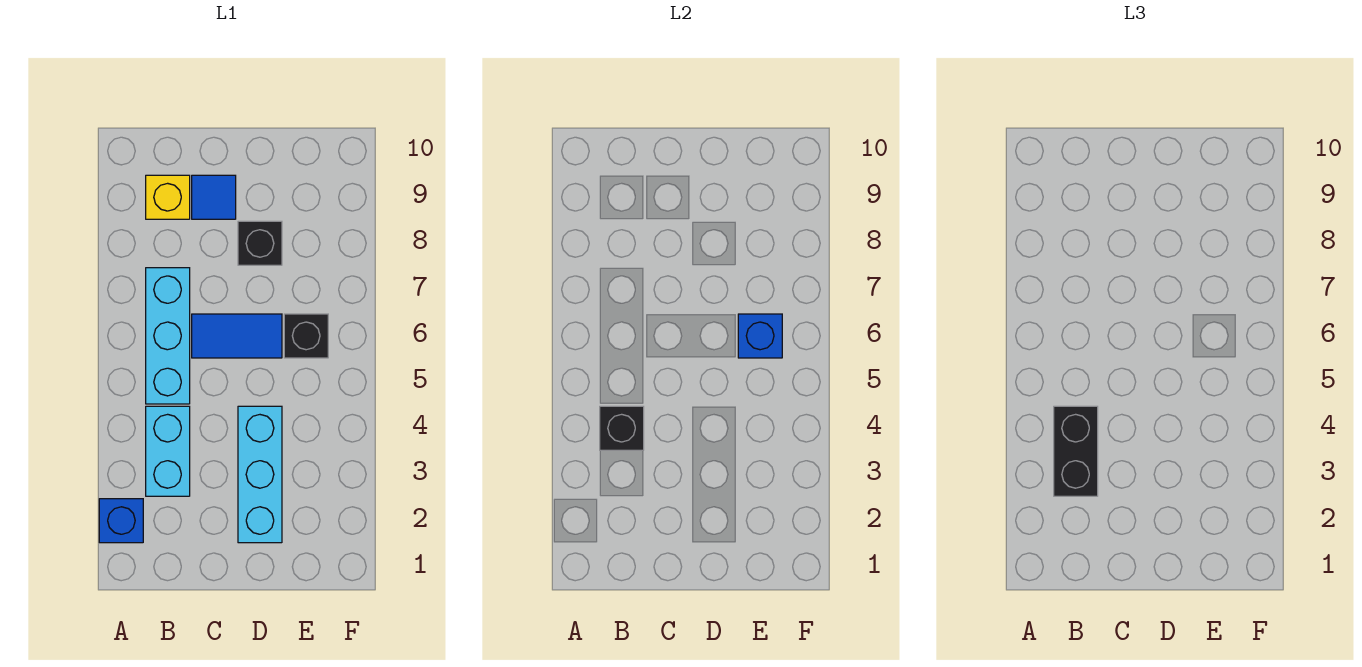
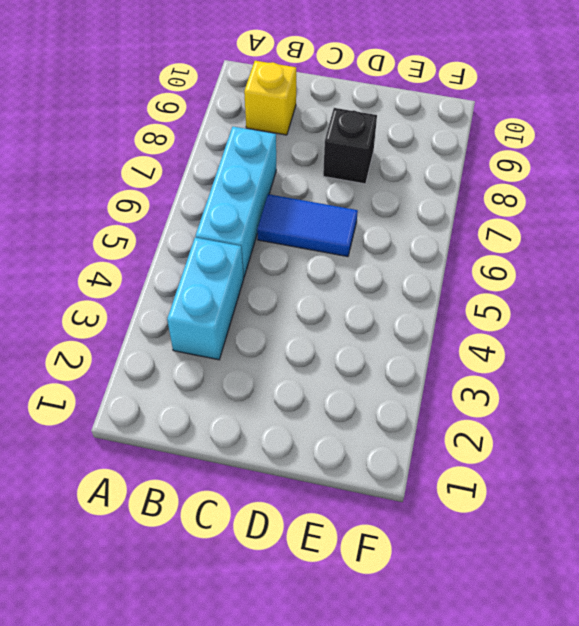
none -> blue brick A2 level 1
none -> blue tile C9 level 1
none -> cyan brick D2:D4 level 1

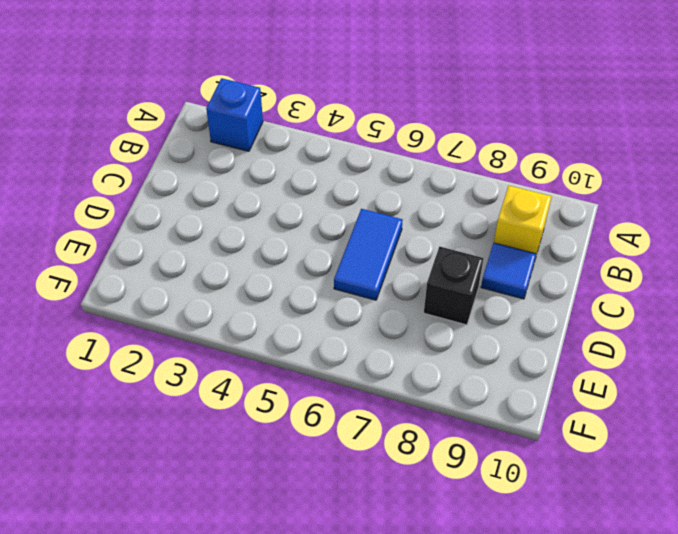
none -> cyan brick B3:B4 level 1
none -> cyan brick B5:B7 level 1
none -> cyan brick D2:D4 level 1

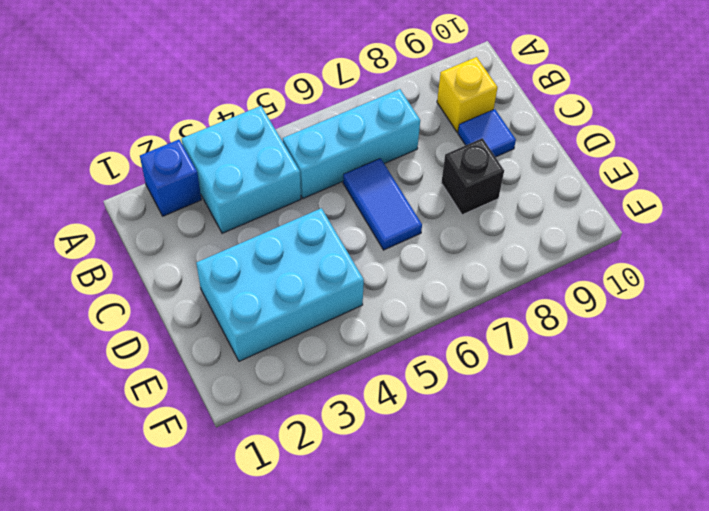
cyan brick A3:B4 level 1 -> cyan brick B3:B4 level 1
cyan brick D2:E4 level 1 -> cyan brick D2:D4 level 1
none -> black brick E6 level 1
none -> black brick B4 level 2
none -> blue brick E6 level 2

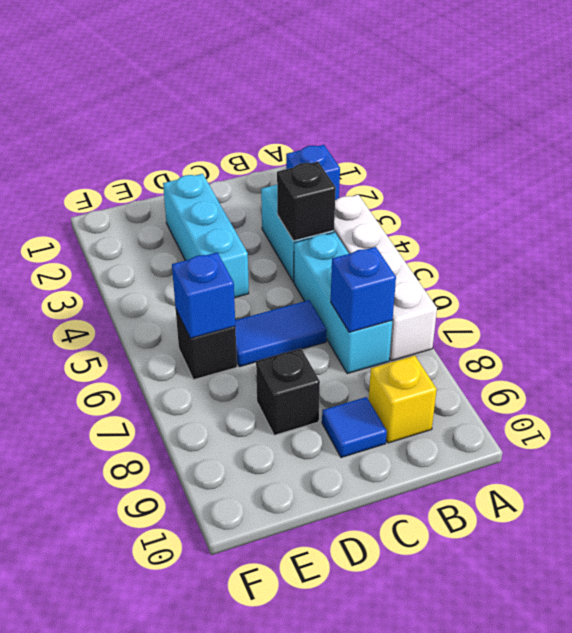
white brick A4:A7 level 1 -> none
blue brick B7 level 2 -> none
none -> black brick B3:B4 level 3

